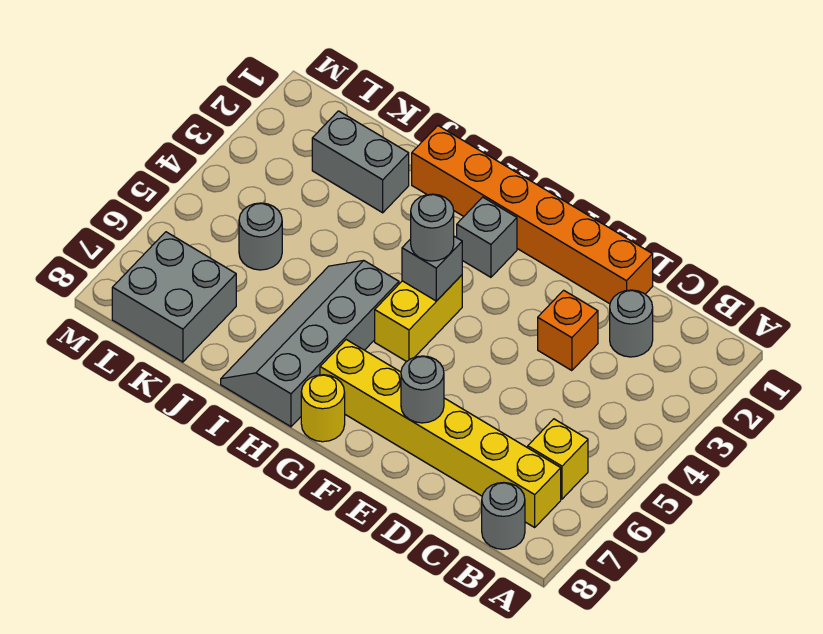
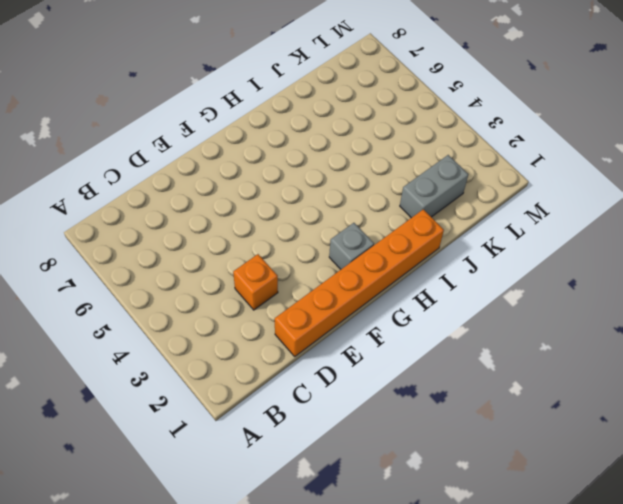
none -> yellow brick B6 level 1
none -> yellow brick B7:G7 level 1
none -> grey round brick B8 level 1

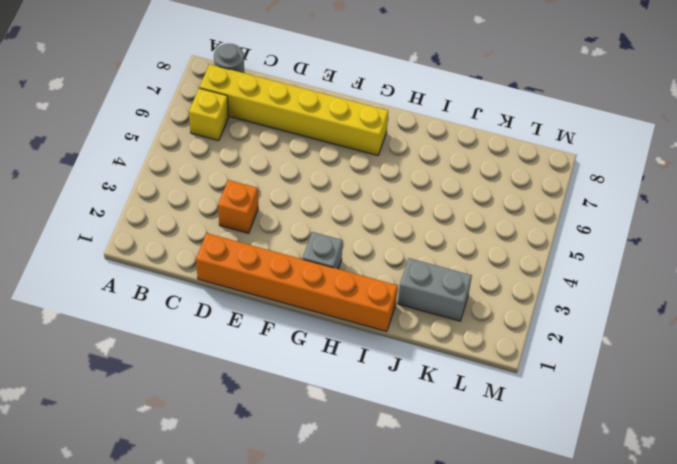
none -> grey round brick C2 level 1
none -> yellow brick G4:G5 level 1
none -> yellow round brick G8 level 1

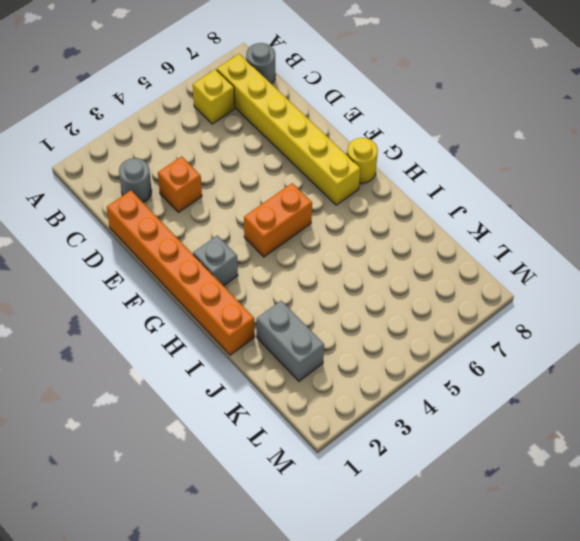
orange brick G4:G5 level 1 -> yellow brick G4:G5 level 1
none -> grey slope H5:I8 level 1 top H
none -> grey round brick K5 level 1
none -> grey brick K7:L8 level 1

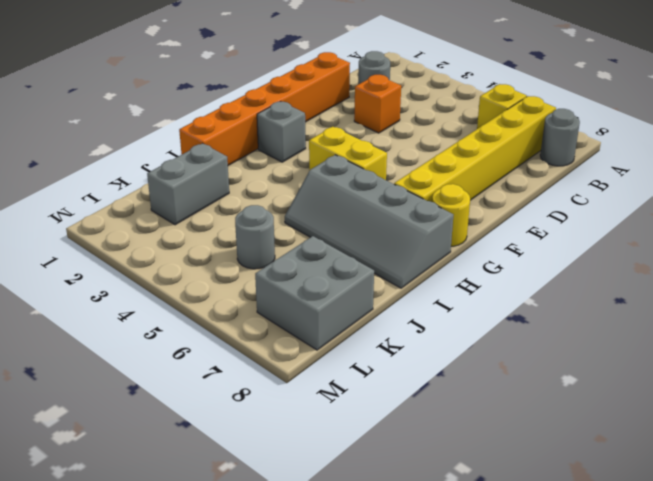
none -> grey round brick E7 level 2
none -> grey brick G4 level 2
none -> grey round brick G4 level 3

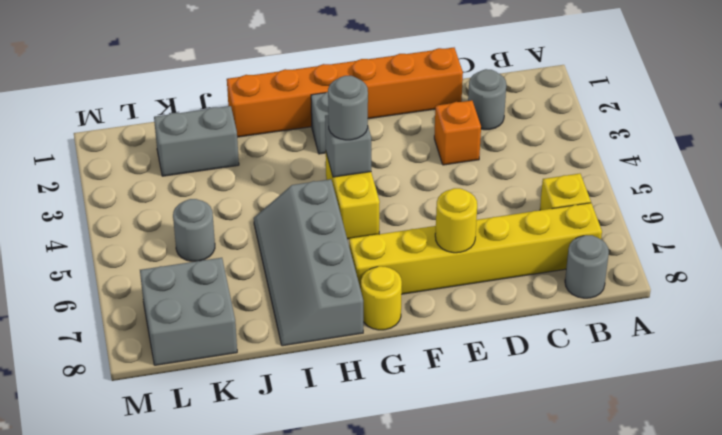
yellow round brick E7 level 2 -> grey round brick E7 level 2

